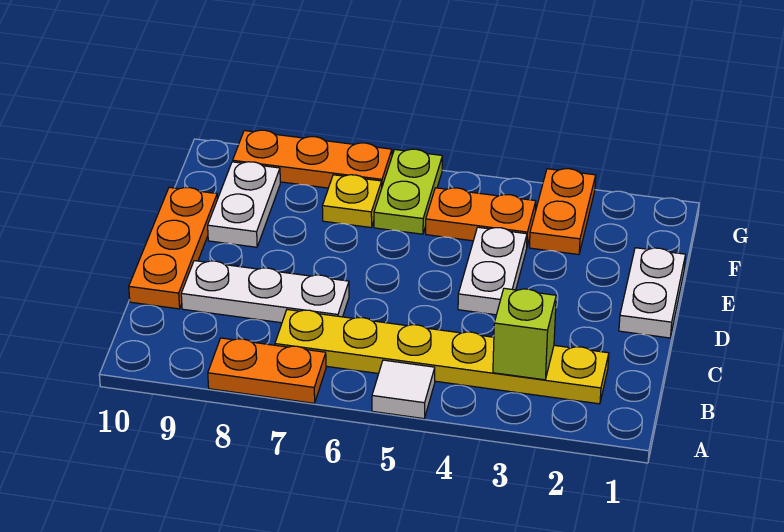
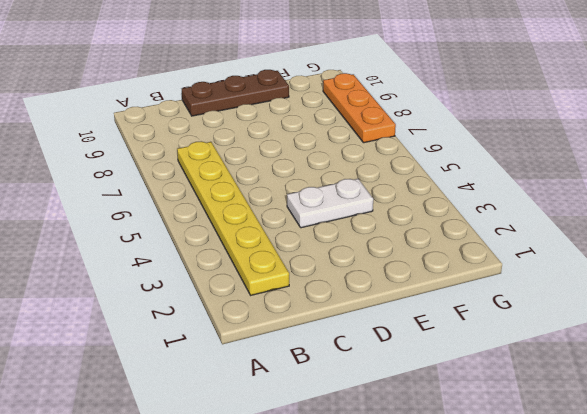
brown plate C10:E10 level 1 -> orange plate C10:E10 level 1
none -> white tile A5 level 1
none -> orange plate A7:A8 level 1
none -> white plate C7:C9 level 1

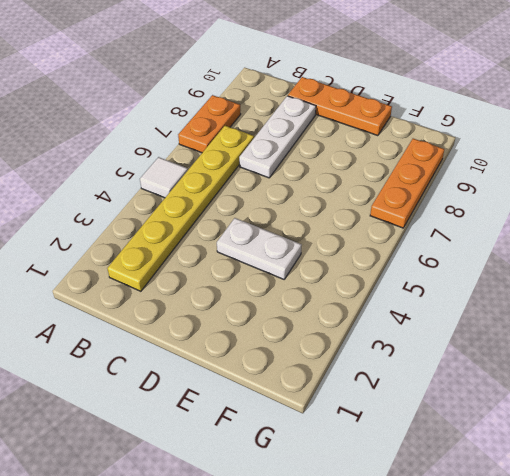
none -> white plate D1:E1 level 1
none -> white plate E9:F9 level 1
none -> orange plate F3:G3 level 1

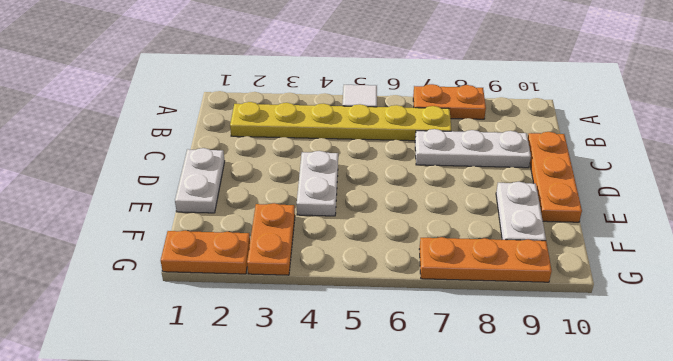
orange plate G1:G2 level 1 -> orange plate F4:F5 level 1
none -> lime plate F6:G6 level 1
none -> yellow plate F7 level 1
none -> lime brick B3 level 2

